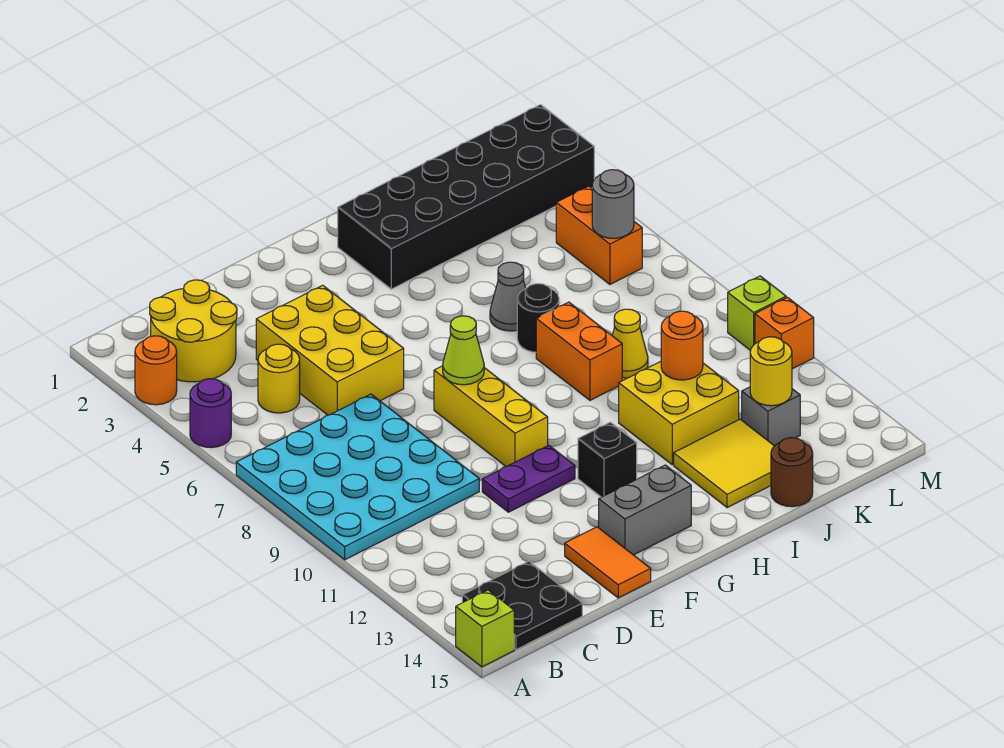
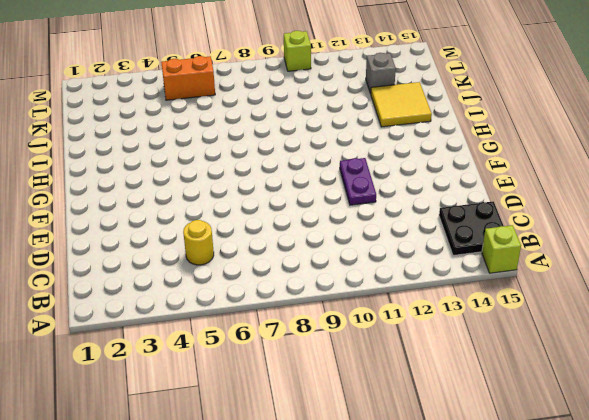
none -> orange round brick A3 level 1
none -> purple round brick A5 level 1
none -> cyan plate A7:D10 level 1

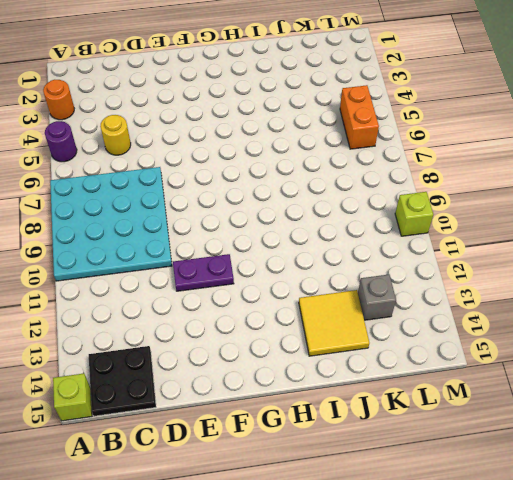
none -> yellow round brick B2:C3 level 1
none -> yellow brick D4:E6 level 1
none -> orange tile E14:E15 level 1

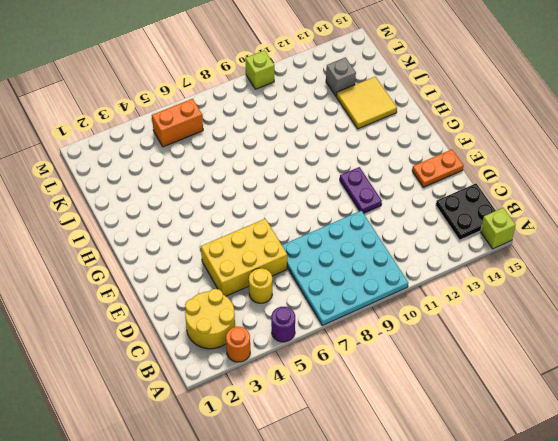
orange plate E14:E15 level 1 -> orange tile E14:E15 level 1
none -> yellow brick F8:F10 level 1
none -> grey brick F14:G14 level 1
none -> black brick G12 level 1

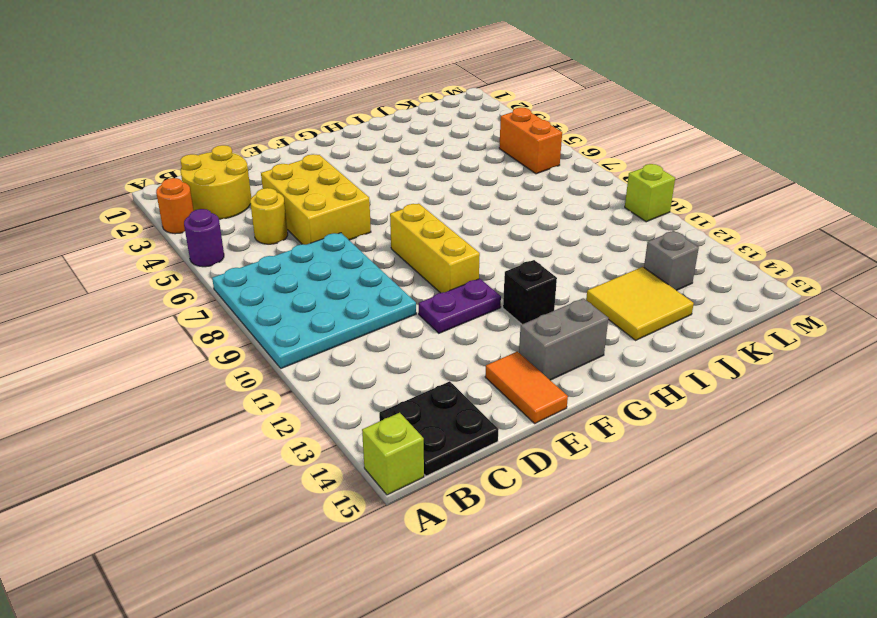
none -> black brick H2:M3 level 1
none -> grey cone I6 level 1
none -> black round brick I7 level 1

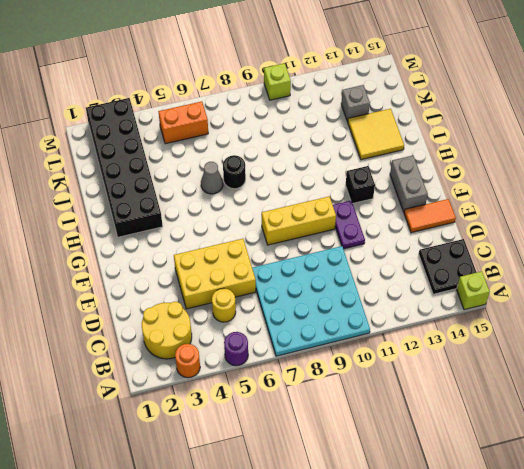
none -> orange brick I8:I9 level 1
none -> yellow brick I11:J12 level 1
none -> yellow cone J9 level 1

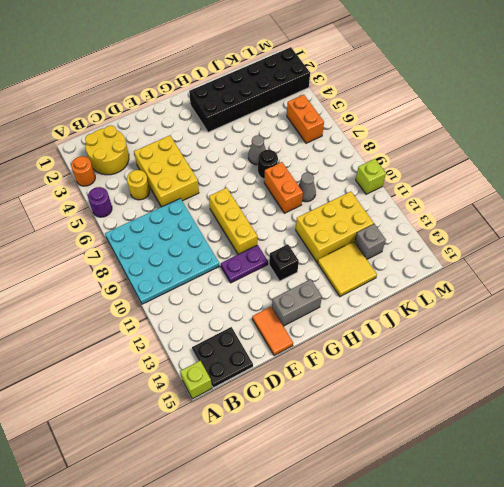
yellow brick I11:K12 level 1 -> yellow brick I11:J12 level 1
grey cone J9 level 1 -> yellow cone J9 level 1
none -> brown round brick J15 level 1
none -> orange brick M11 level 1
none -> lime cone F8 level 2

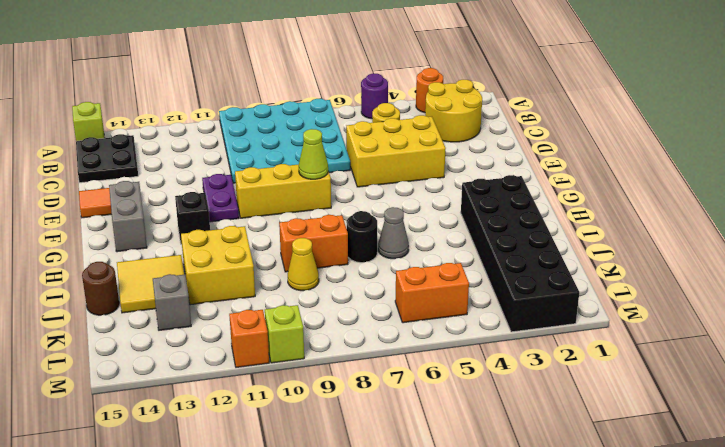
none -> orange round brick J11 level 2
none -> yellow round brick K13 level 2
none -> grey round brick L6 level 2

